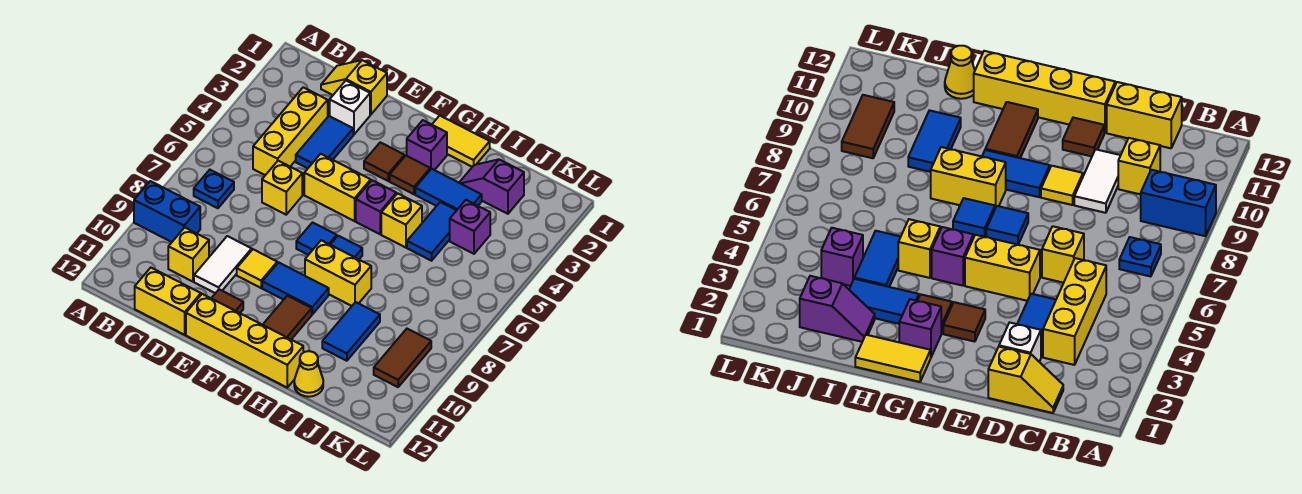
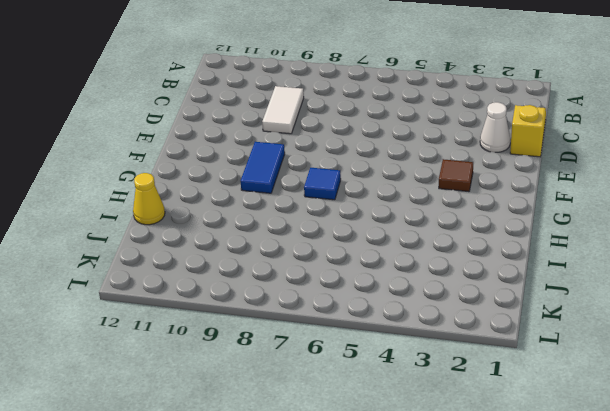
white tile C9:D9 level 1 -> white tile D9:D10 level 1
white cone D2 level 1 -> white brick D2 level 1
none -> blue brick A9:B9 level 1
none -> blue plate B7 level 1
none -> yellow brick C3:C5 level 1
none -> yellow brick C10 level 1

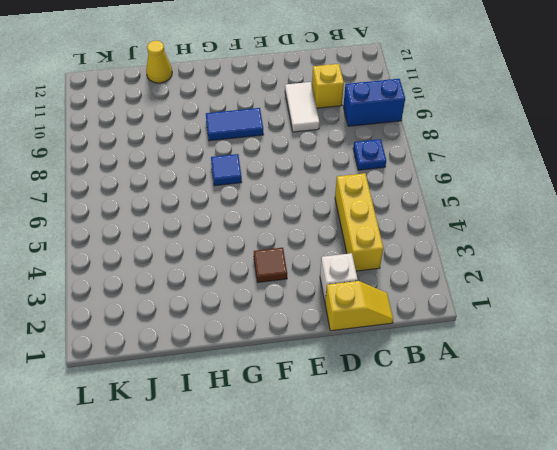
none -> yellow brick C12:D12 level 1
none -> blue tile D3:D4 level 1
none -> yellow brick D6 level 1
none -> yellow brick E5:F5 level 1

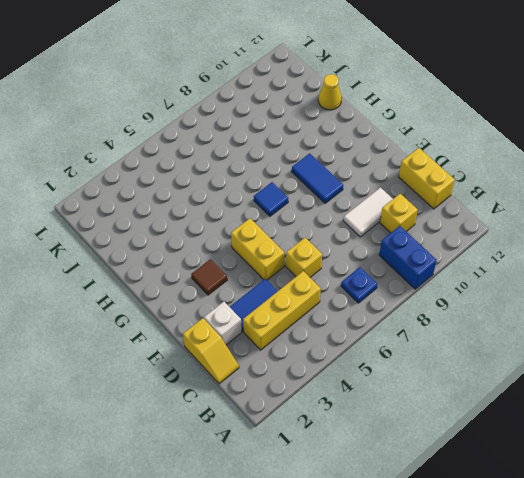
none -> yellow tile E9 level 1
none -> brown tile E11 level 1
none -> yellow brick E12:H12 level 1
none -> blue tile F7 level 1

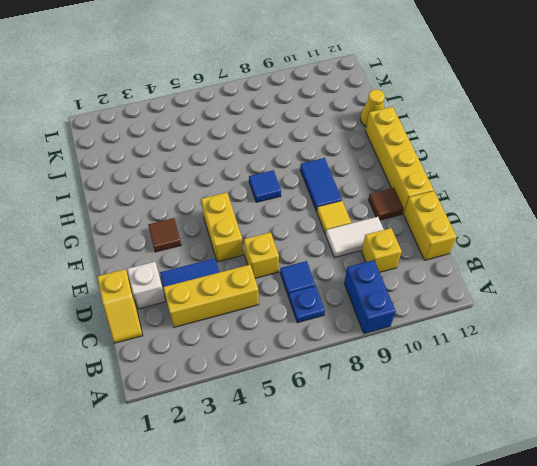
blue tile C7 level 1 -> blue tile F7 level 1
none -> yellow tile G1:H1 level 1
none -> purple brick G2 level 1
none -> brown tile G3 level 1
none -> purple brick G5 level 1

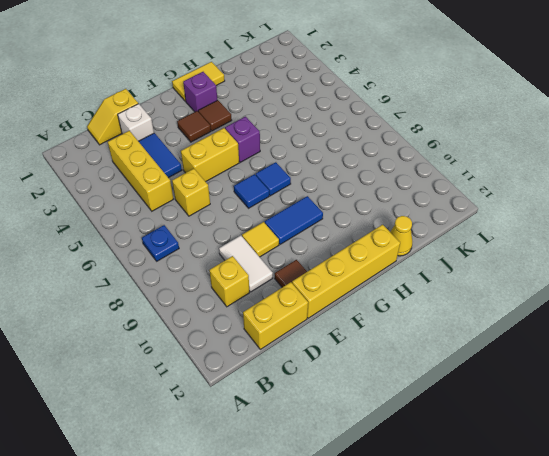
none -> blue brick A9:B9 level 1
none -> yellow brick G8:H8 level 1
none -> brown tile G10:G11 level 1
none -> blue tile H3:I3 level 1

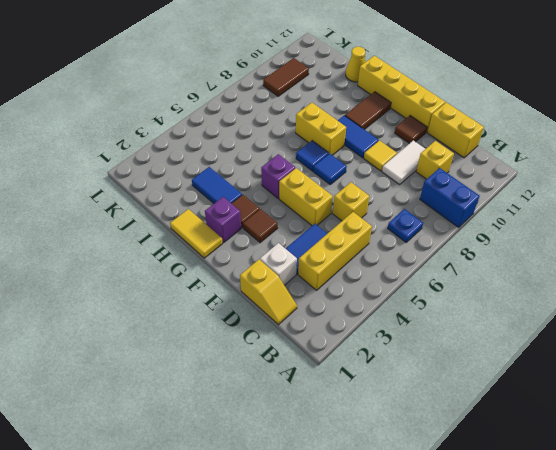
none -> yellow brick H5 level 1
none -> purple slope I2:J2 level 1 top J
none -> blue tile I4:I5 level 1
none -> blue tile I9:I10 level 1

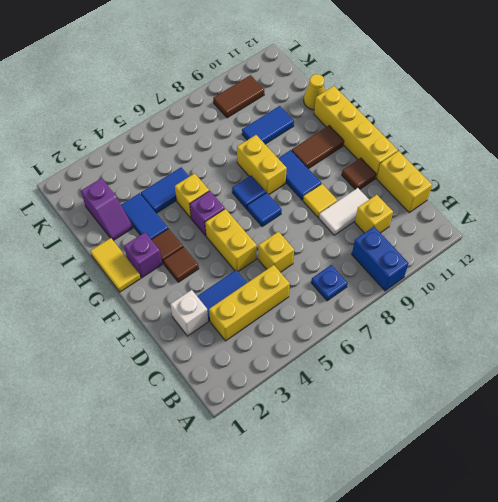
none -> yellow slope C1:D1 level 1 top D
none -> purple brick J4 level 1

